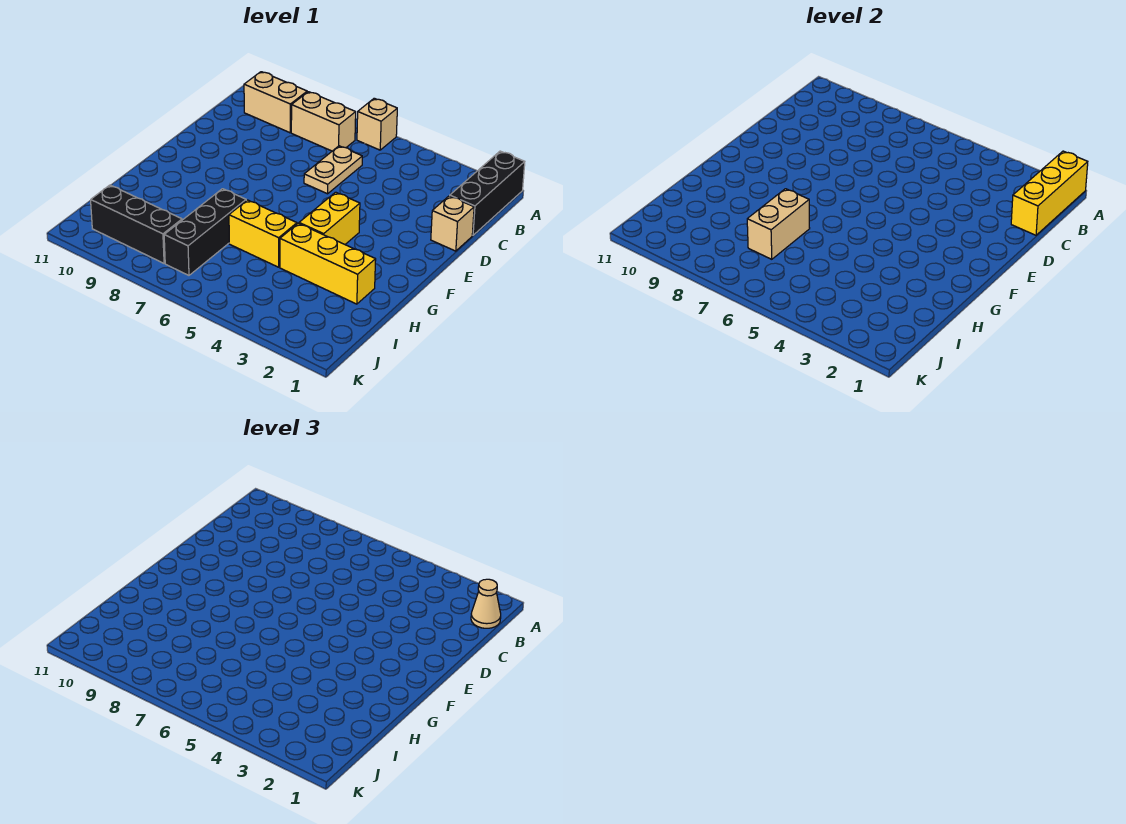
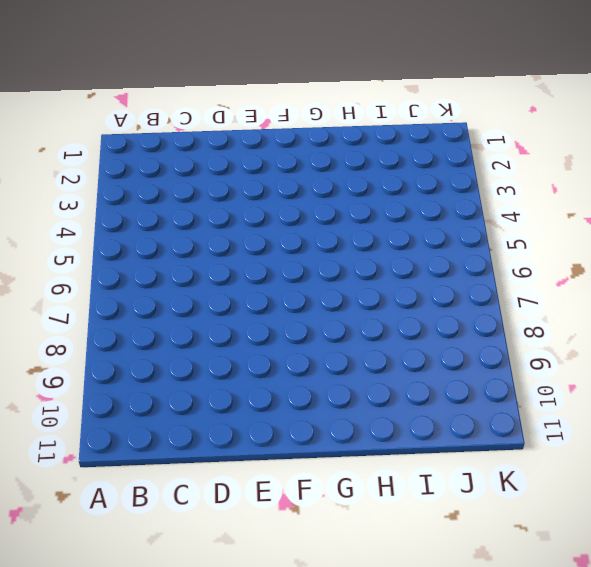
none -> black brick A1:C1 level 1
none -> tan brick A6 level 1
none -> tan brick B7:B8 level 1

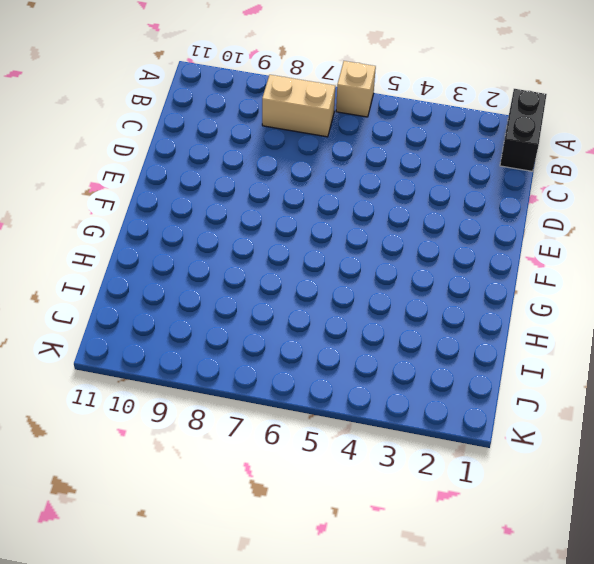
black brick A1:B1 level 1 -> black brick A1:C1 level 1
none -> tan brick B9:B10 level 1
none -> tan plate C6:D6 level 1
none -> tan brick D1 level 1

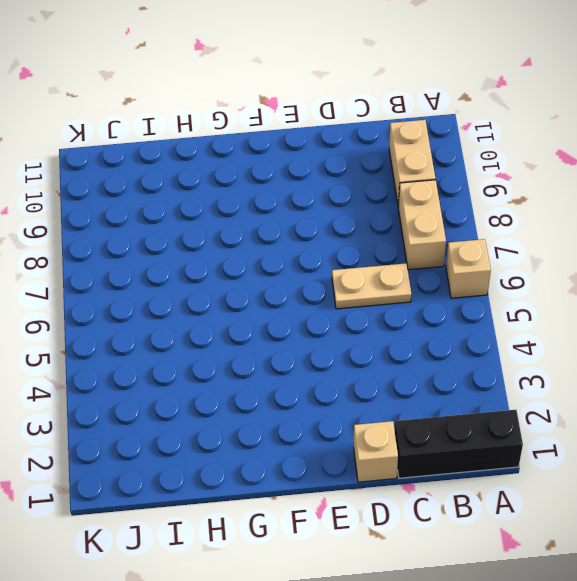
none -> yellow brick F4:G4 level 1
none -> yellow brick H2:H4 level 1
none -> yellow brick H5:H6 level 1

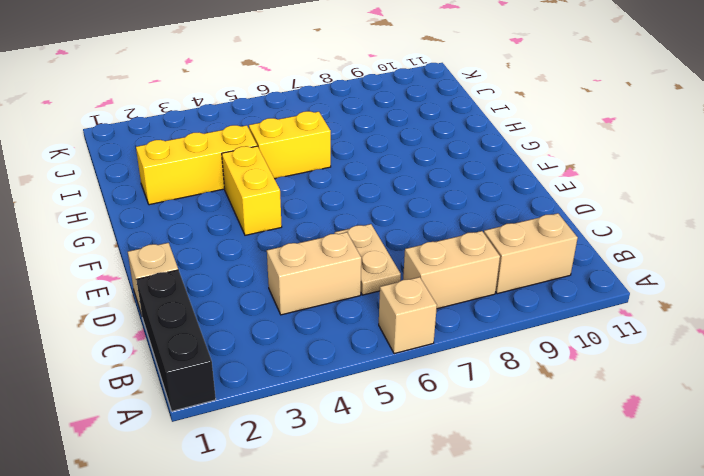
tan brick C4:C5 level 1 -> tan brick H7:I7 level 2
none -> black brick H7:J7 level 1
none -> black brick J8:J10 level 1
none -> yellow brick A1:C1 level 2

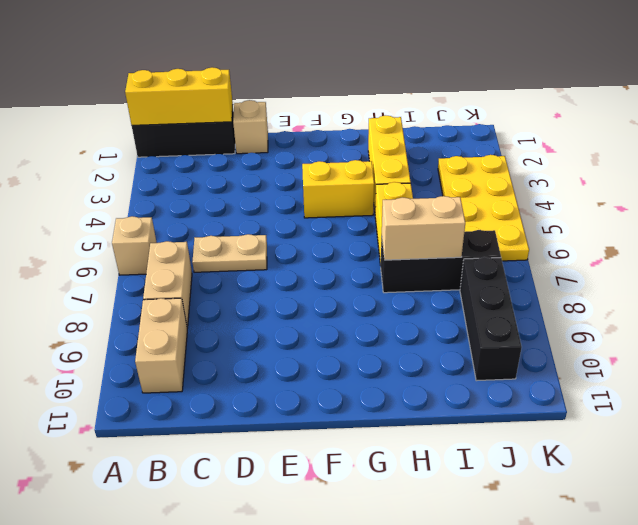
yellow plate J3:K6 level 1 -> none
none -> tan cone B1 level 3

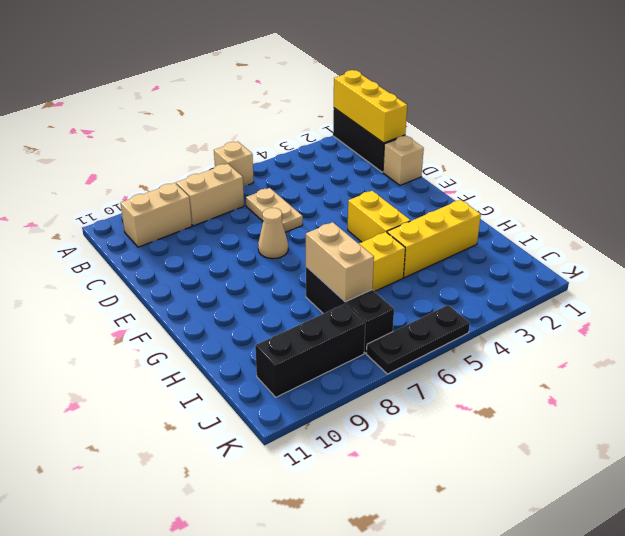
tan cone E7 level 1 -> tan cone B1 level 3
black plate K5:K7 level 1 -> none

